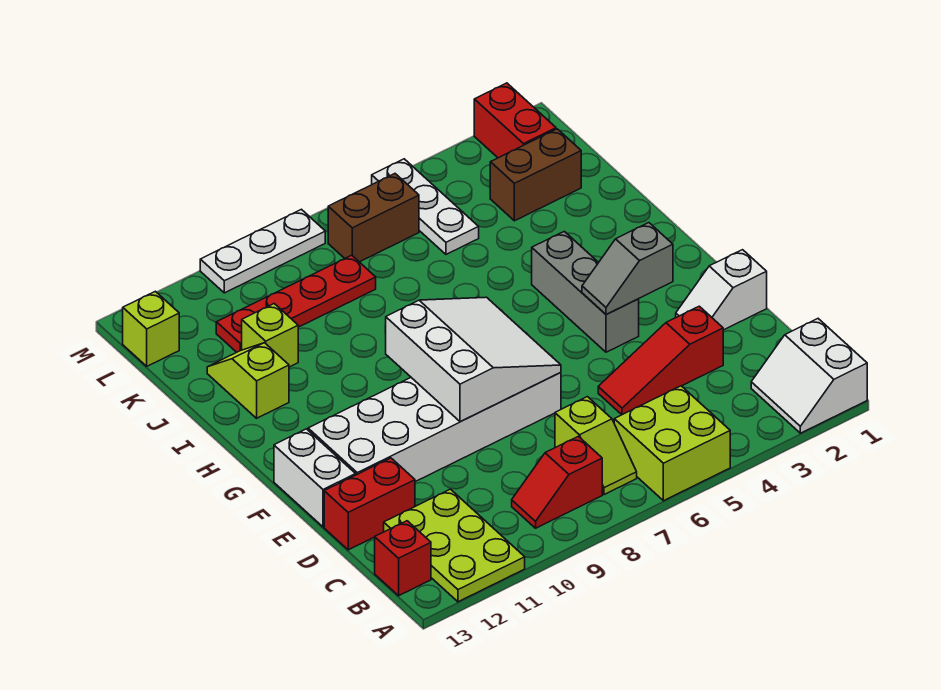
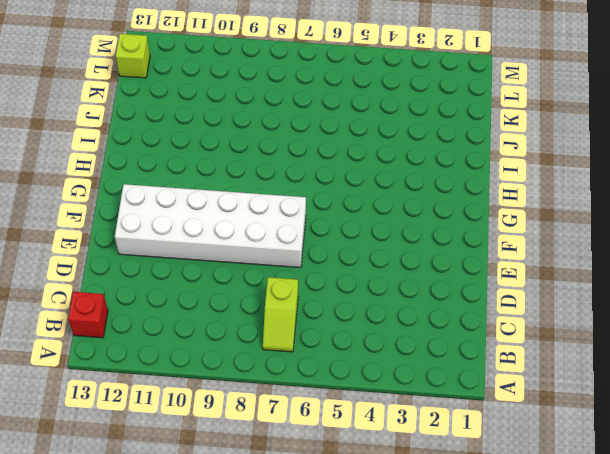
none -> white slope A1:B2 level 1 top 1
none -> lime brick A5:B6 level 1
none -> lime plate A11:C12 level 1

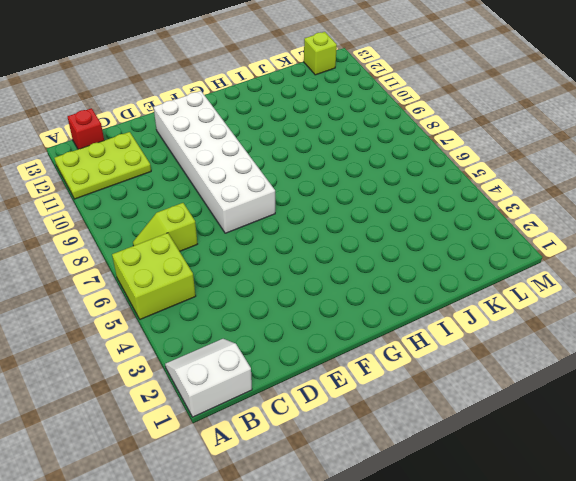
none -> red slope B8:B9 level 1 top 8
none -> red slope D3:D5 level 1 top 3
none -> red brick D12:D13 level 1

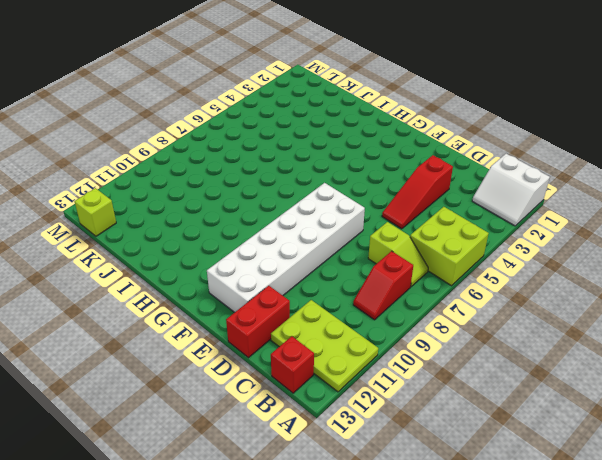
none -> white slope E1:E2 level 1 top 1
none -> white brick E13:F13 level 1
none -> grey brick F4:H4 level 1

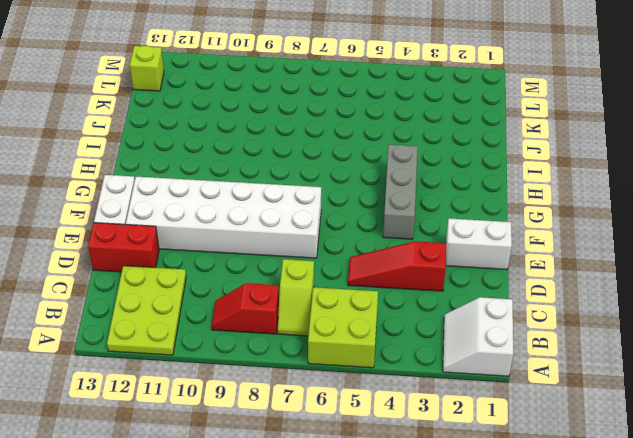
white brick E1:E2 level 1 -> white slope E1:E2 level 1 top 1
none -> red brick B13 level 1
none -> lime slope I12:J12 level 1 top I
none -> lime brick J11 level 1

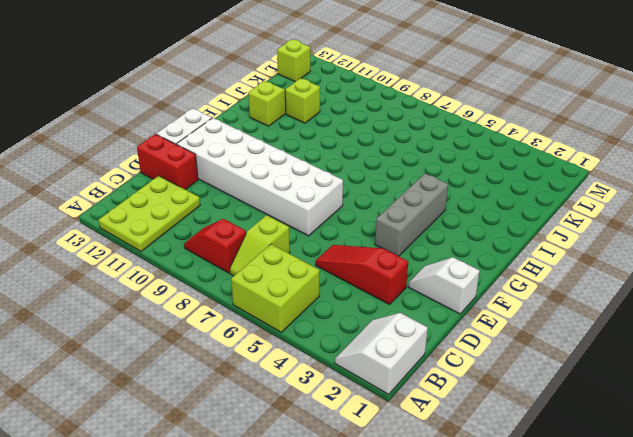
none -> red brick B13 level 1
none -> brown brick K2:K3 level 1
none -> white plate K5:M5 level 1

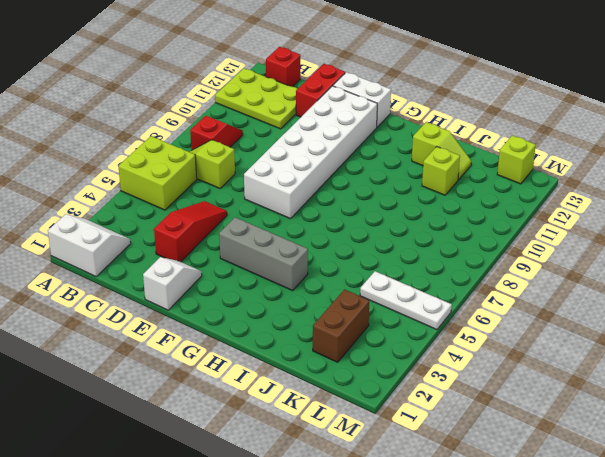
none -> red plate K8:K11 level 1
none -> red brick L2:M2 level 1
none -> brown brick L6:L7 level 1

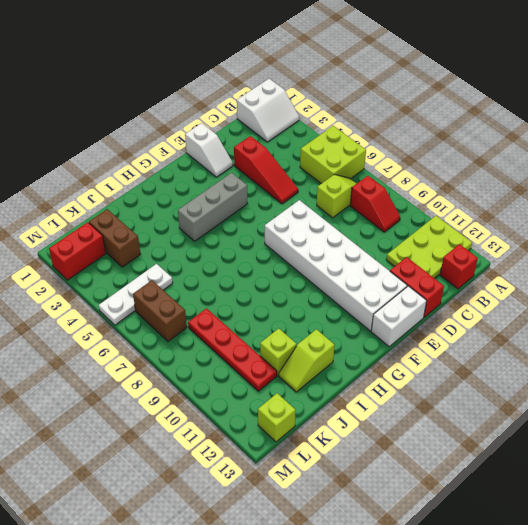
none -> white plate M8:M10 level 1
none -> white slope E7:G9 level 2 top 9
none -> grey slope F3:F4 level 2 top 3

